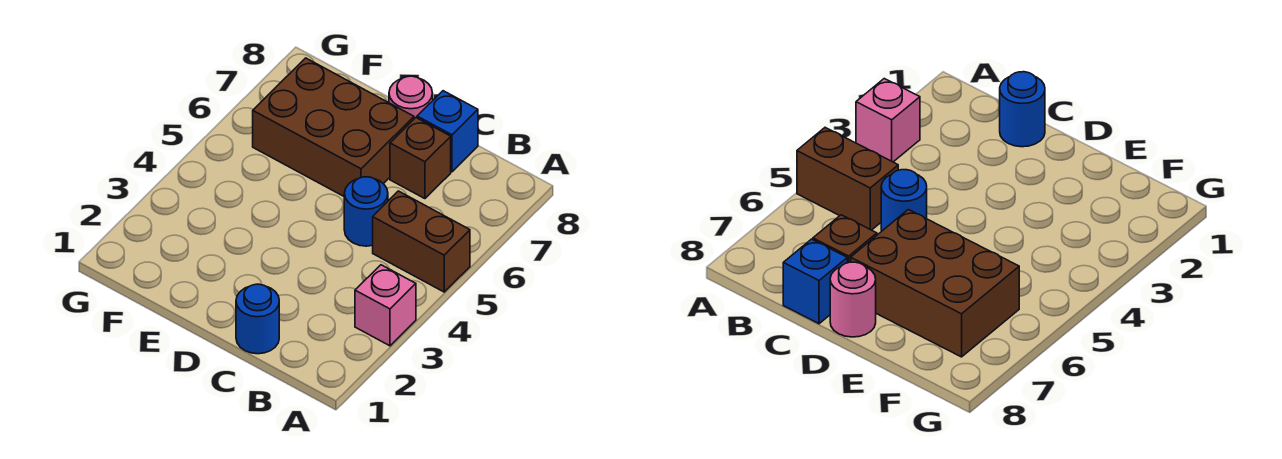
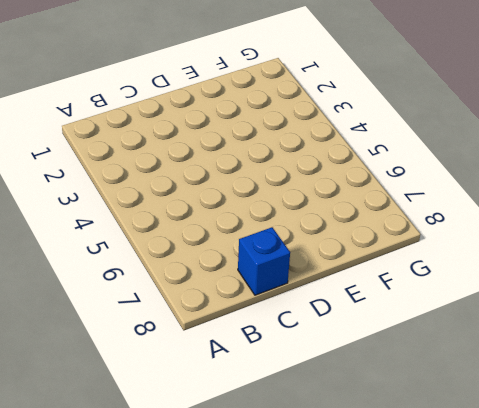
none -> pink brick A3 level 1
none -> brown brick A5:B5 level 1

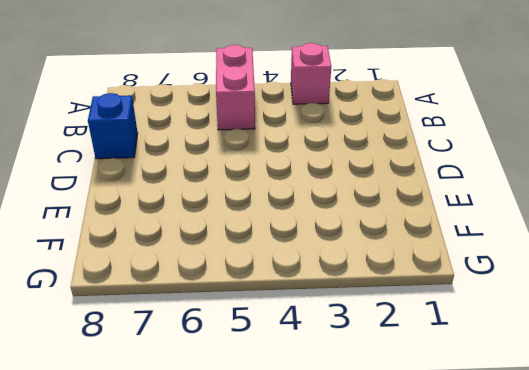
pink brick A5:B5 level 1 -> brown brick A5:B5 level 1
none -> blue round brick C1 level 1
none -> blue round brick C5 level 1

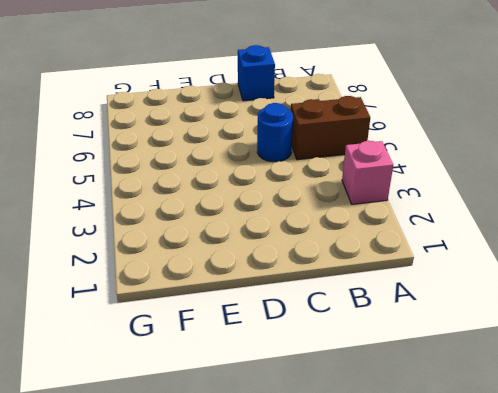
none -> blue round brick C1 level 1
none -> brown brick C7 level 1

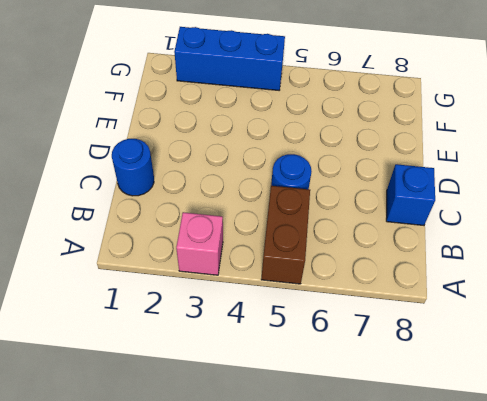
blue brick G2:G4 level 1 -> none
none -> brown brick C7 level 1
none -> brown brick D6:F7 level 1

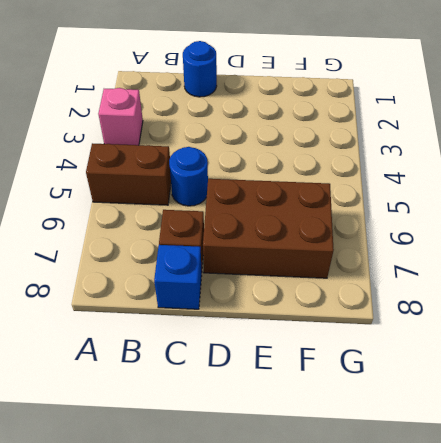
none -> pink round brick D8 level 1

